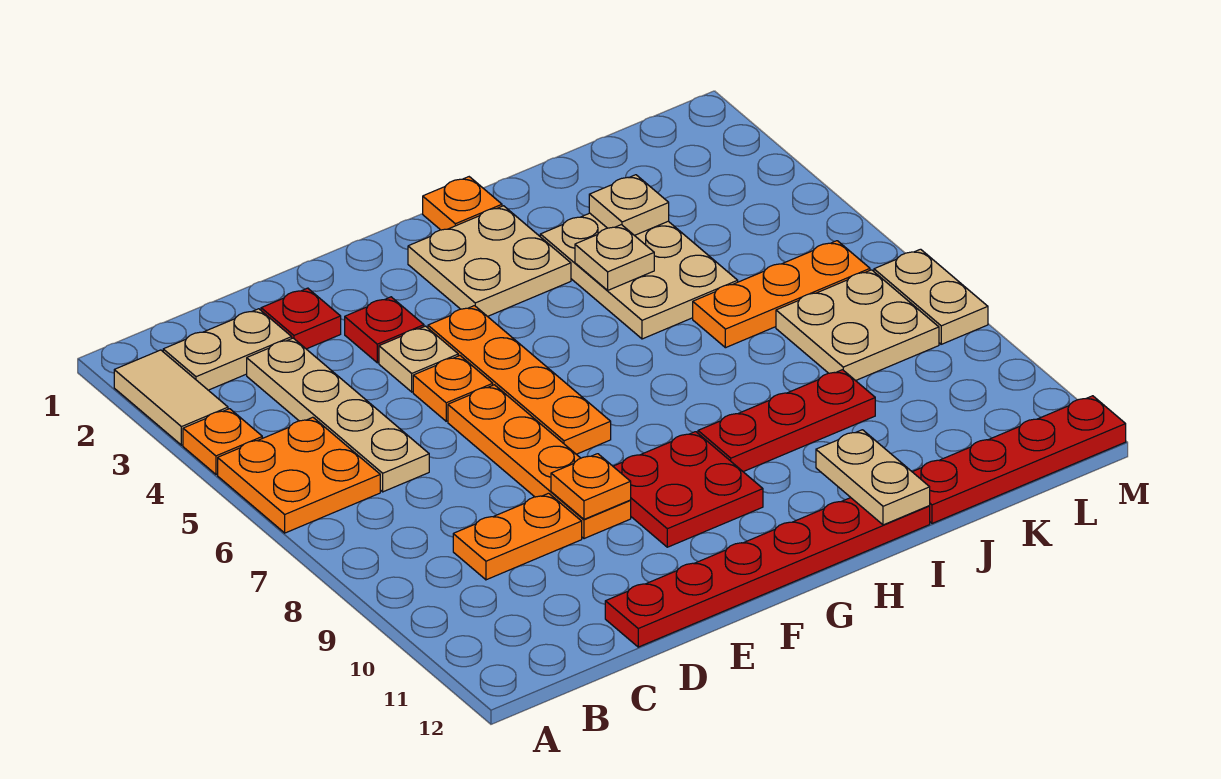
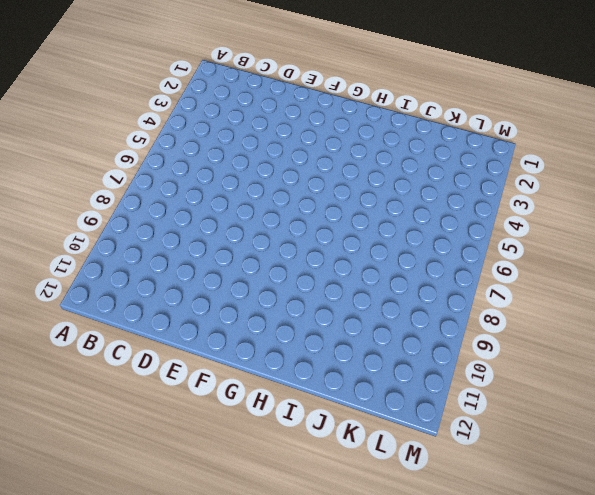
none -> tan tile A2:A3 level 1
none -> orange plate A4 level 1
none -> orange plate A5:B6 level 1

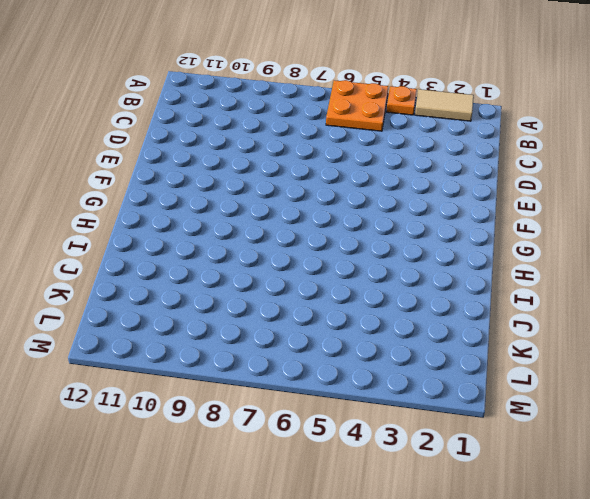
none -> tan plate B2:C2 level 1
none -> tan plate C3:C6 level 1
none -> orange plate C9:D9 level 1

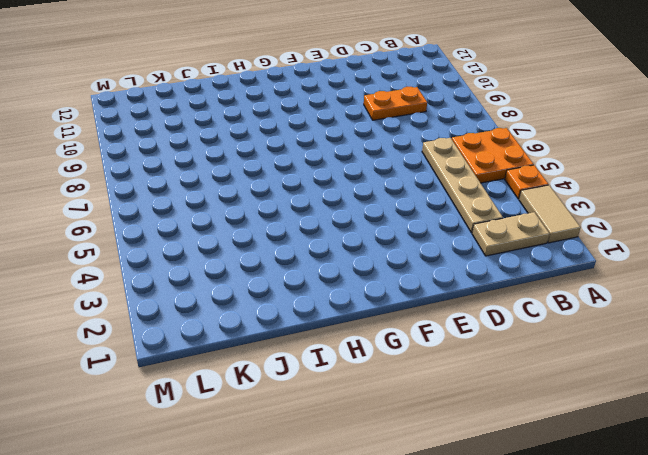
none -> red plate D2 level 1
none -> red plate D12:I12 level 1
none -> red plate E3 level 1

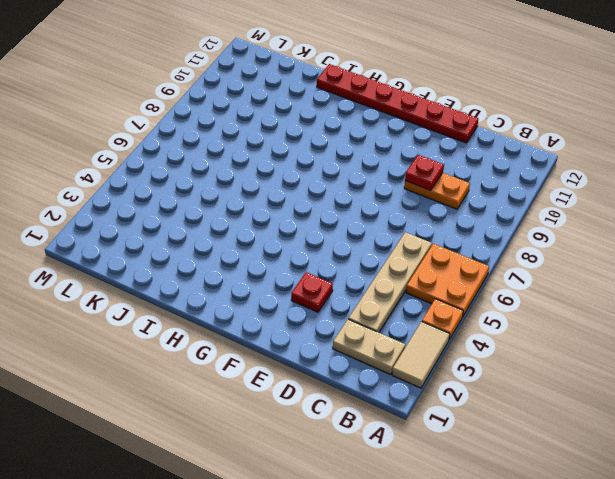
red plate D9 level 2 -> red plate D2 level 1
none -> tan plate E4 level 1
none -> orange plate E5 level 1
none -> orange plate E6:E9 level 1

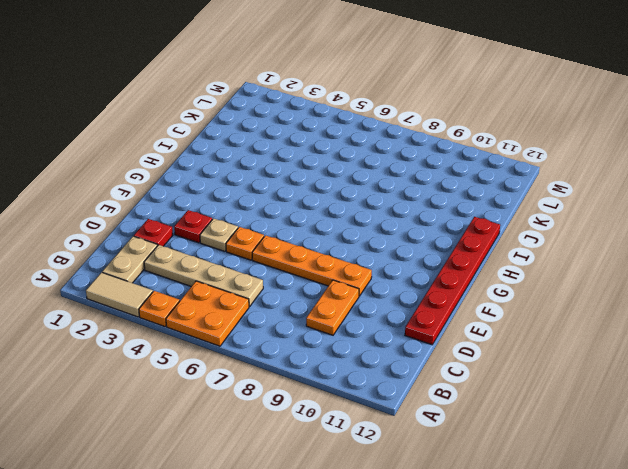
none -> orange plate F4:F7 level 1
none -> red plate F9:G10 level 1
none -> tan plate G2:H3 level 1

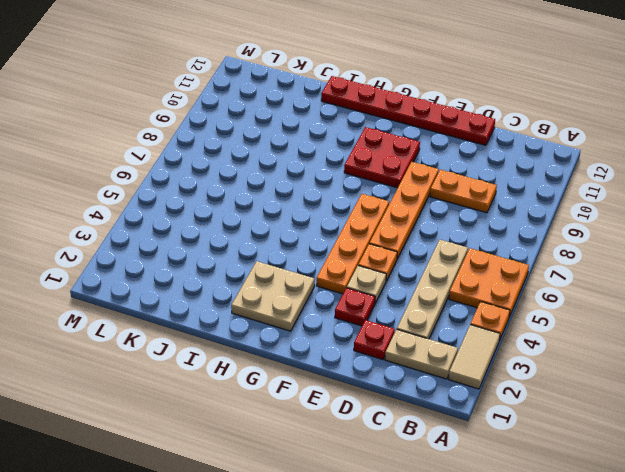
none -> orange plate H1 level 1
none -> red plate H9:J9 level 1
none -> tan plate I3:J5 level 1

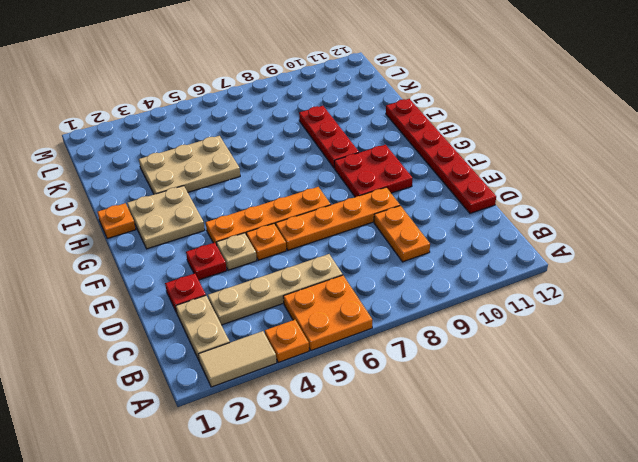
none -> orange plate J6:L6 level 1
none -> red plate J12:M12 level 1
none -> tan plate K7:L8 level 1

